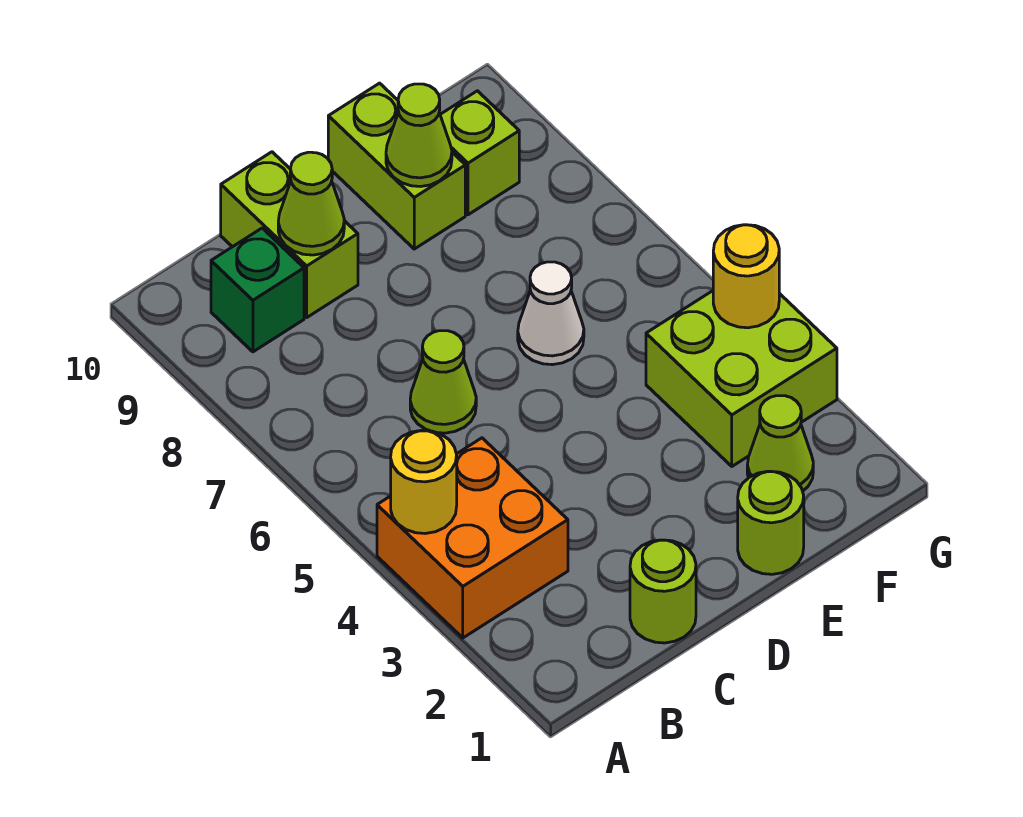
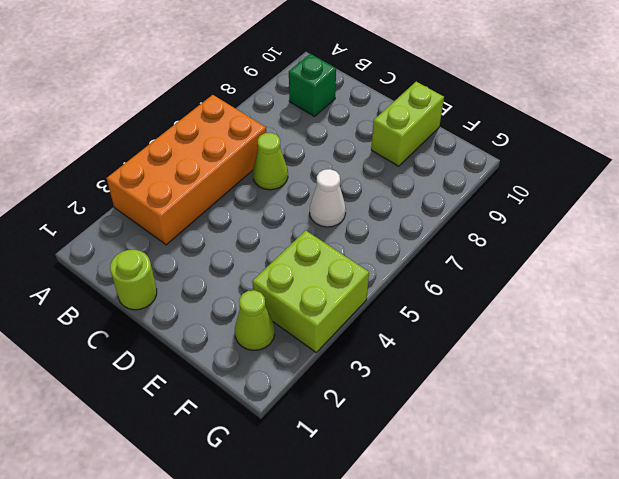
orange brick A3:B6 level 1 -> orange brick A3:B4 level 1
none -> lime brick C9:C10 level 1
none -> lime round brick E1 level 1
none -> lime brick F9 level 1

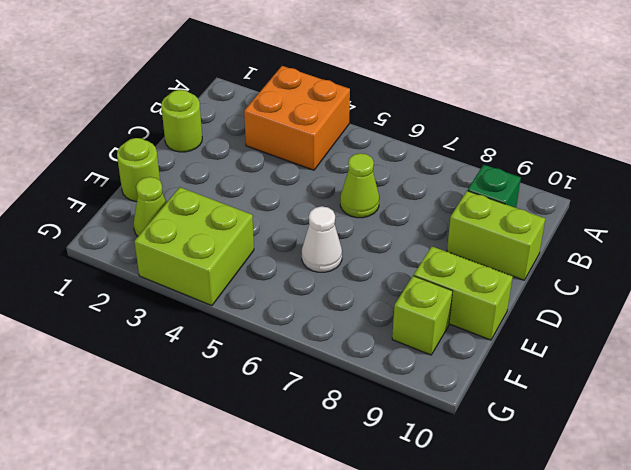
none -> yellow round brick A4 level 2
none -> lime cone C9 level 2
none -> lime cone E9 level 2

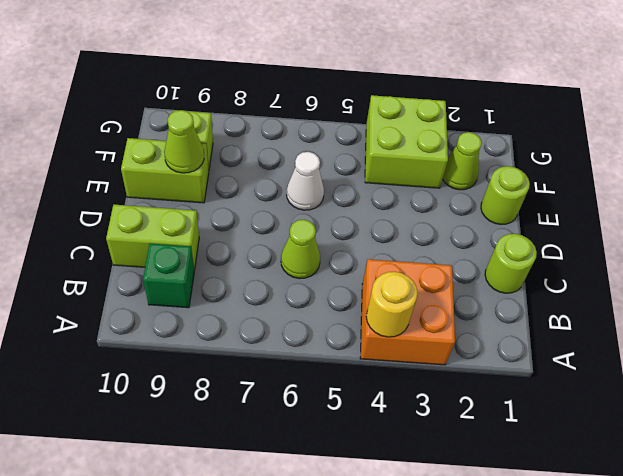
none -> lime cone C9 level 2
none -> yellow round brick G4 level 2

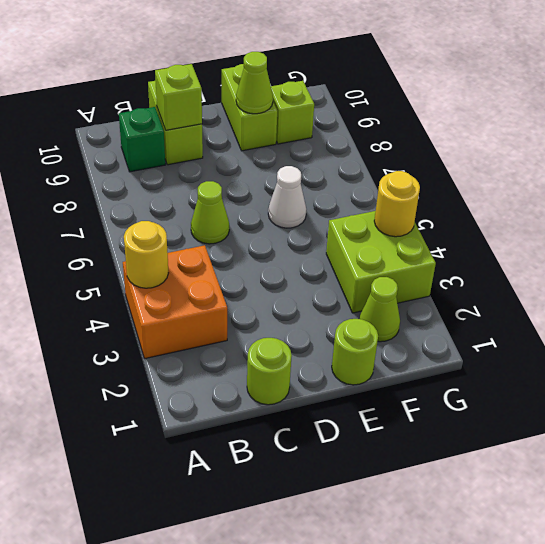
lime brick C9 level 2 -> lime cone C9 level 2

